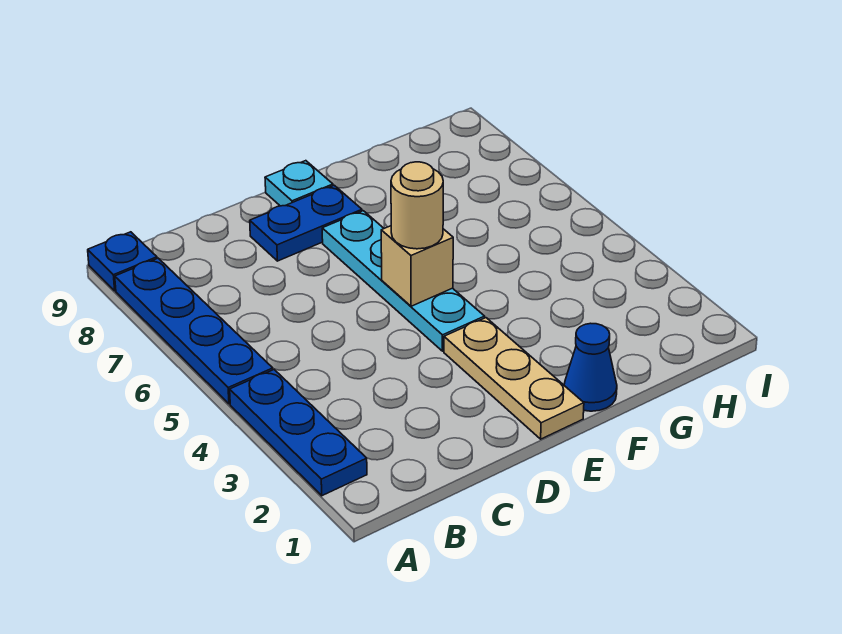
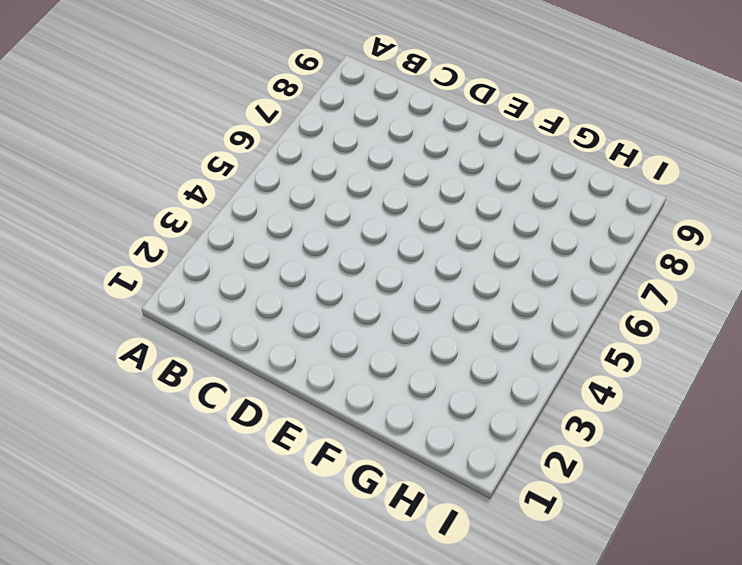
none -> blue plate A2:A4 level 1
none -> blue plate A5:A8 level 1

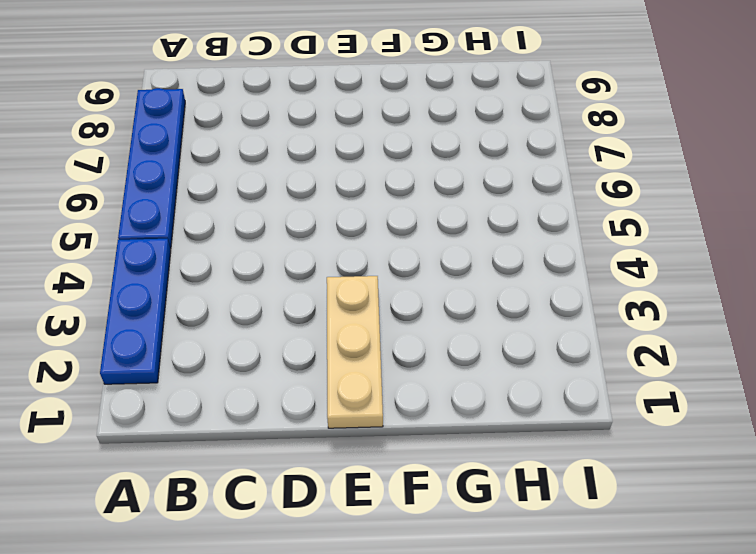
none -> blue plate A9 level 1
none -> blue plate D8:E8 level 1

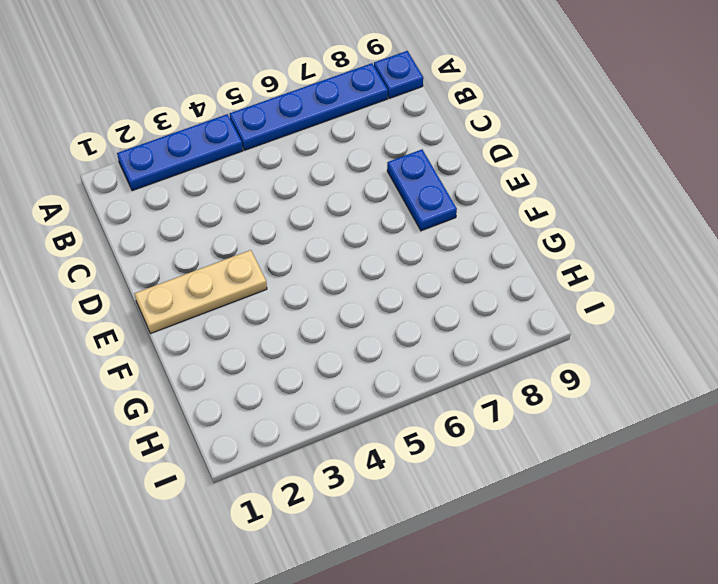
none -> cyan plate E4:E7 level 1
none -> cyan plate E9 level 1

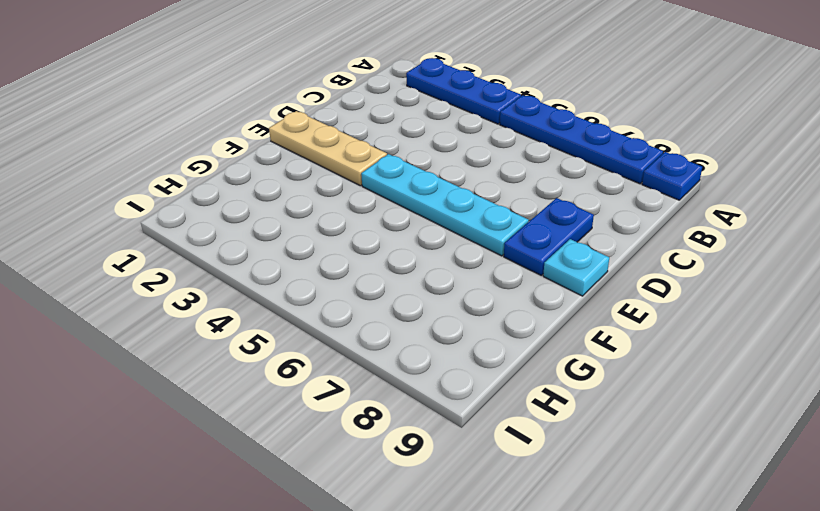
none -> blue cone F1 level 1
none -> tan brick E5 level 2

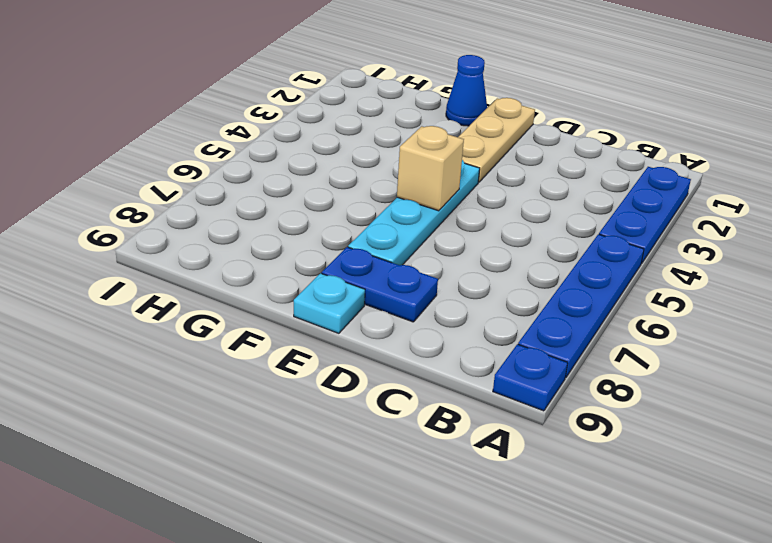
none -> tan round brick E5 level 3

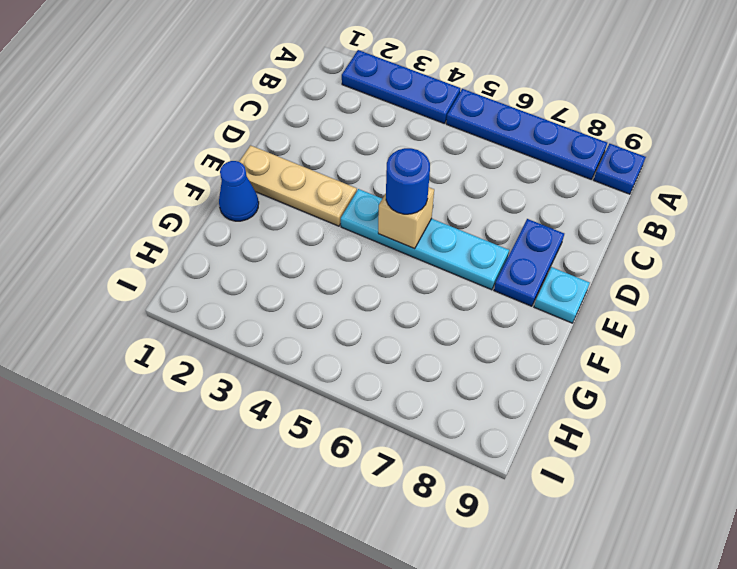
blue round brick E5 level 3 -> tan round brick E5 level 3

